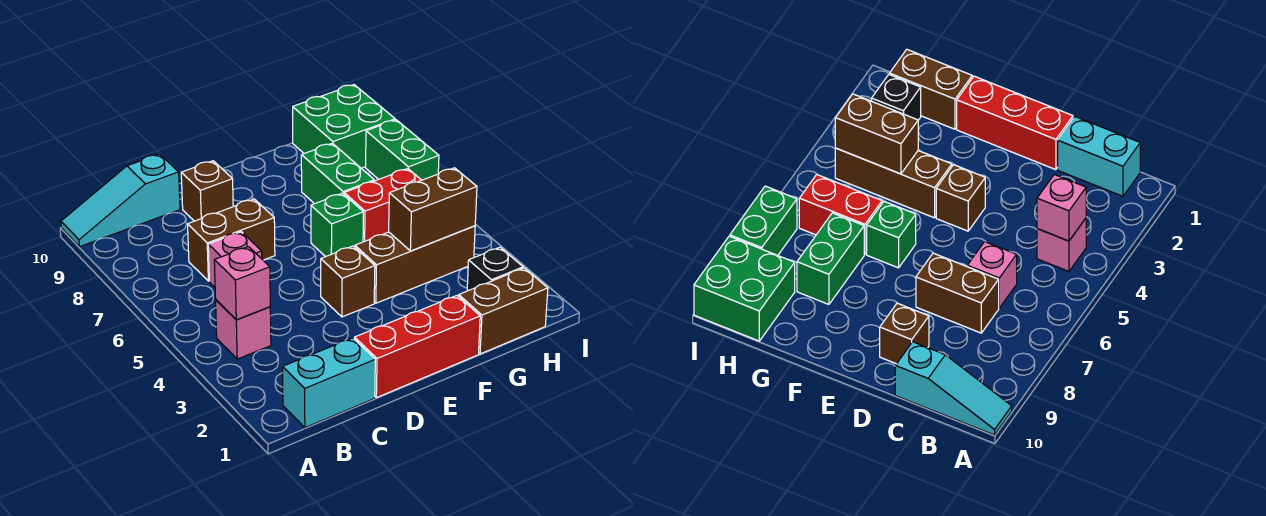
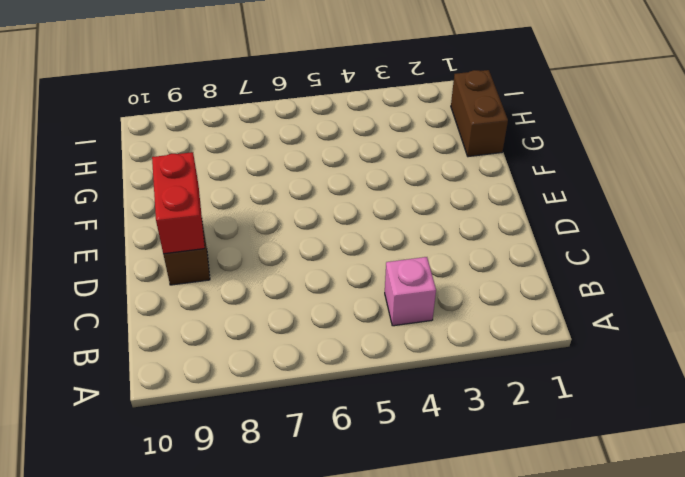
red brick D9:E9 level 2 -> red brick G6:H6 level 1
none -> cyan slope A10:C10 level 1 top C
none -> cyan brick B1:C1 level 1
none -> pink brick C6 level 1

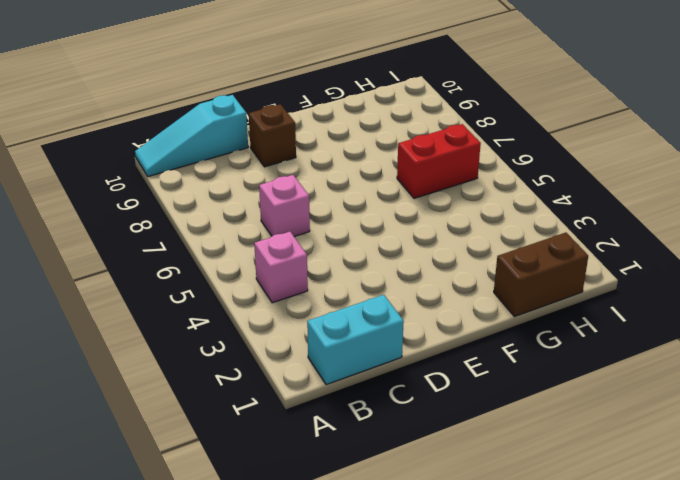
none -> brown brick C7:D7 level 1
none -> red brick D1:F1 level 1
none -> brown brick E4 level 1

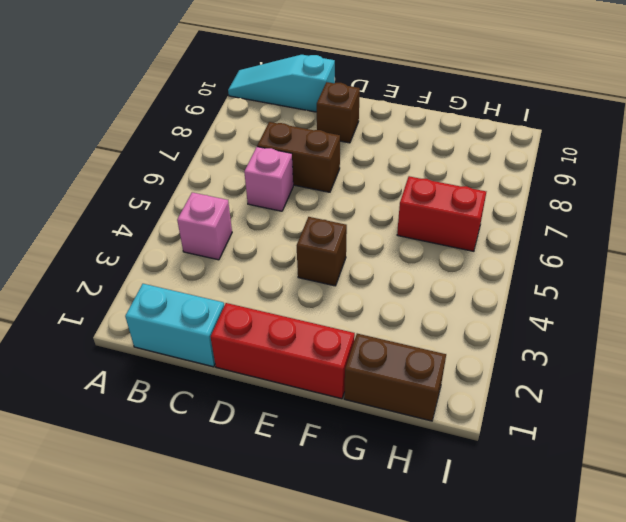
none -> brown brick F4:H4 level 1
none -> green brick F6 level 1
none -> green brick G7:G8 level 1

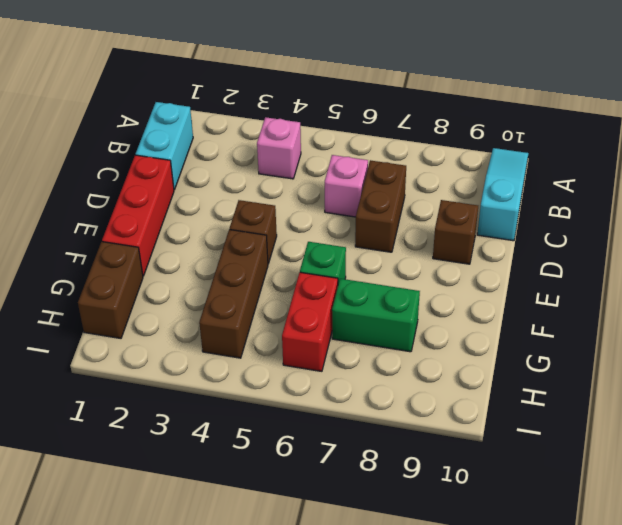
none -> black brick H2 level 1
none -> green brick H9:I10 level 1
none -> green brick I7:I8 level 1

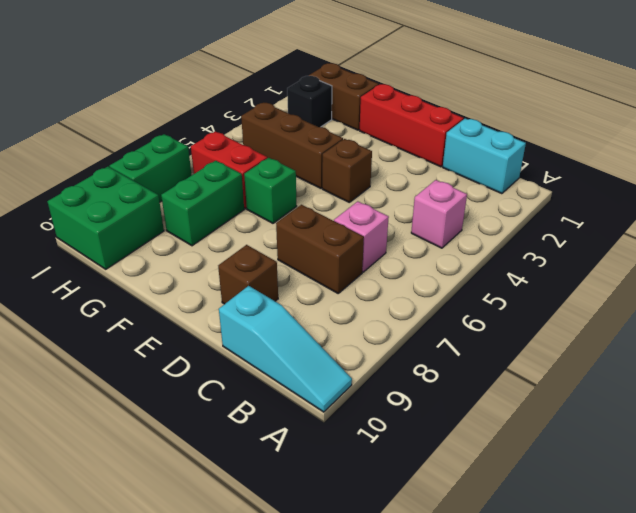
none -> pink brick B4 level 2
none -> brown brick G4:H4 level 2

